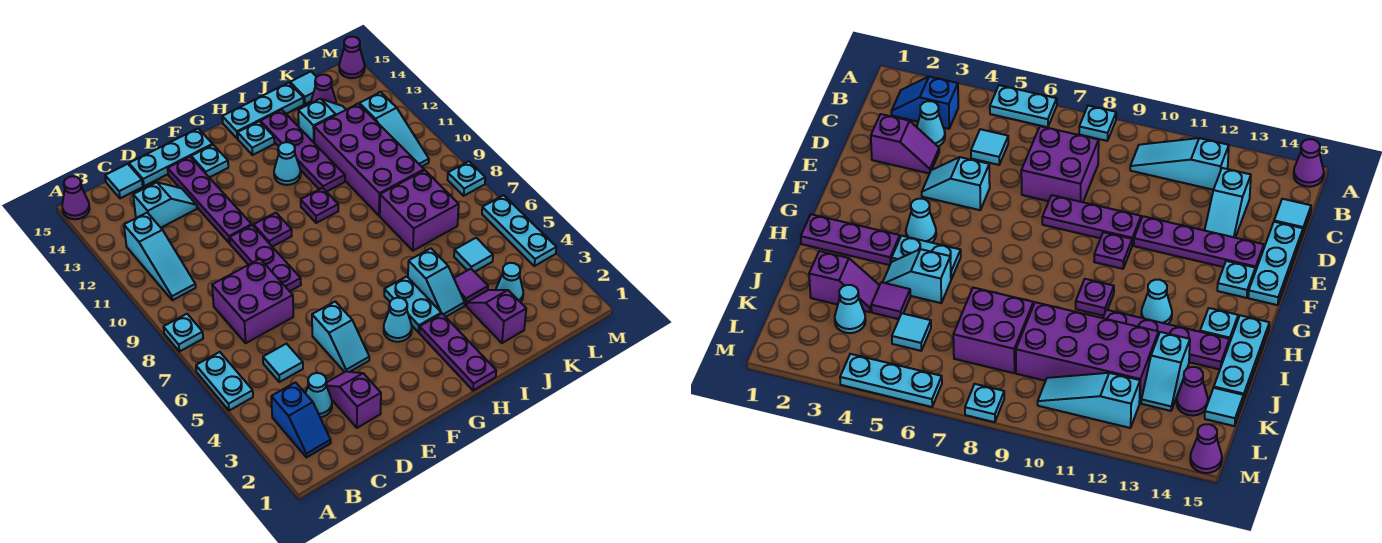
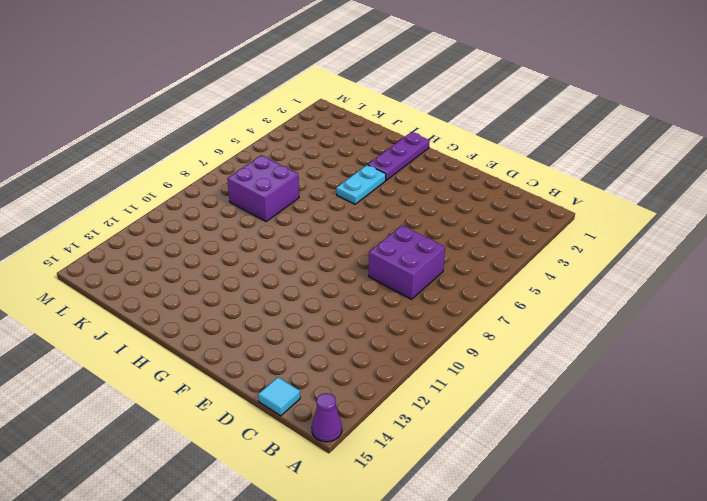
none -> cyan plate A5:A6 level 1
none -> cyan plate A8 level 1
none -> blue slope B2:B3 level 1 top 3
none -> cyan slope B10:B12 level 1 top 12

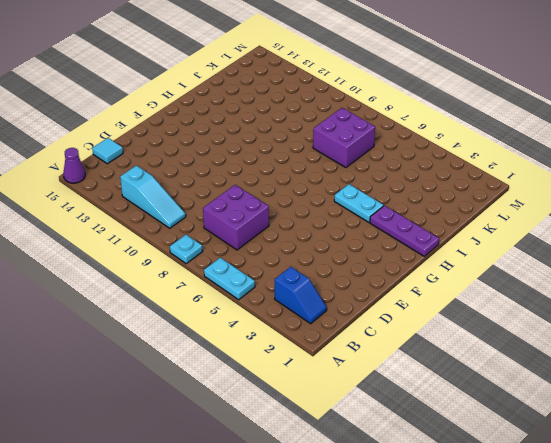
none -> cyan cone C3 level 1
none -> cyan tile C5 level 1
none -> cyan slope C13:D13 level 1 top C
none -> purple slope D2:D3 level 1 top 2

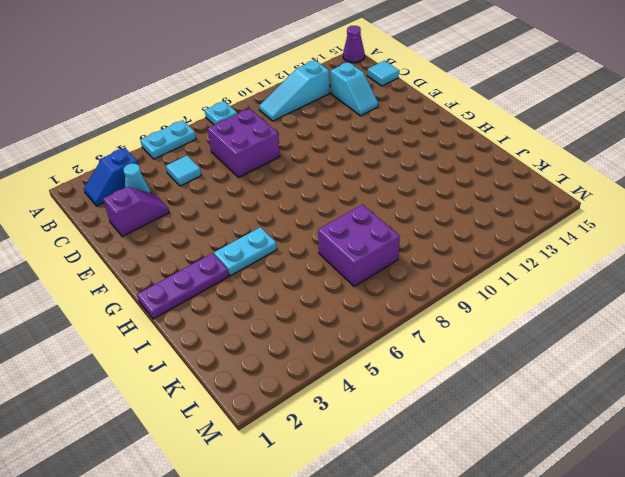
none -> cyan plate D15:F15 level 1
none -> cyan slope E4:E5 level 1 top 5
none -> purple plate E8:E10 level 1
none -> purple plate E11:E14 level 1

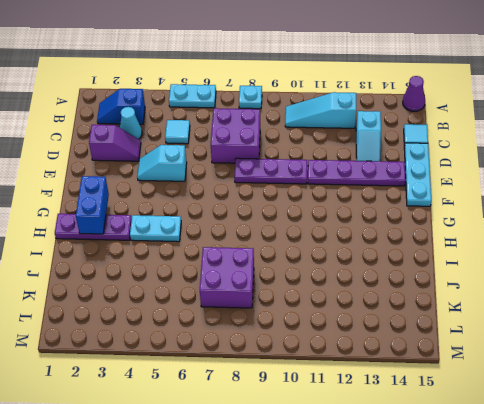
blue brick G2:H2 level 2 -> none
none -> purple plate F10 level 1
none -> cyan plate F14 level 1
none -> cyan cone G4 level 1
none -> purple plate H10 level 1

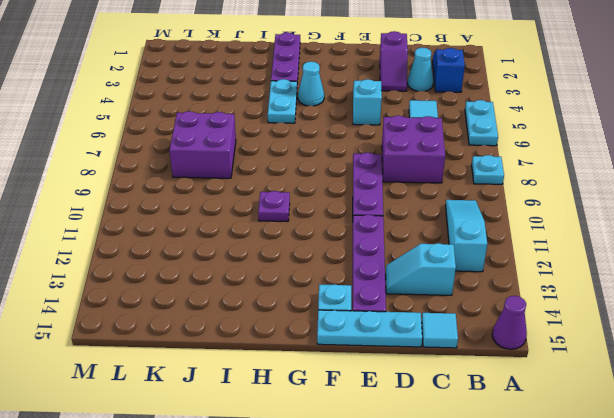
none -> purple plate F10 level 1
none -> cyan cone H12 level 1
none -> cyan plate H14 level 1
none -> cyan plate H15:J15 level 1

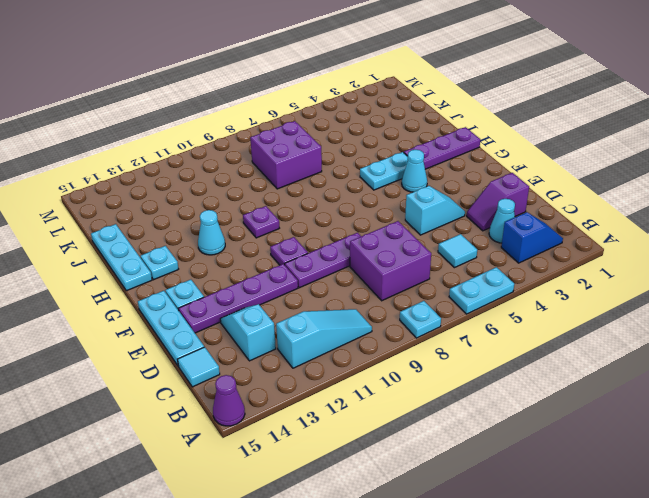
none -> cyan slope I4:I5 level 1 top 5
none -> purple plate I11:I14 level 1
none -> purple slope J2:J3 level 1 top 2
none -> purple tile J4 level 1

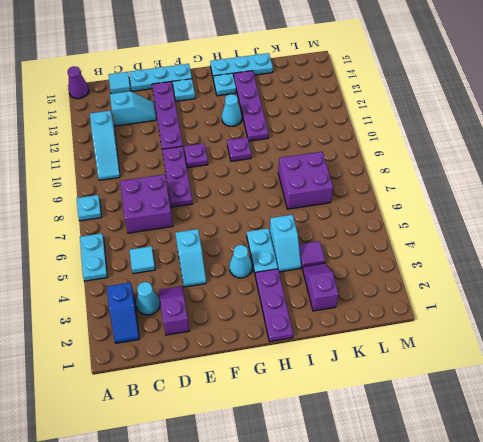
none -> purple brick J9:K12 level 1
none -> cyan slope J13:K13 level 1 top J
none -> cyan cone K3 level 1
none -> cyan tile K5 level 1

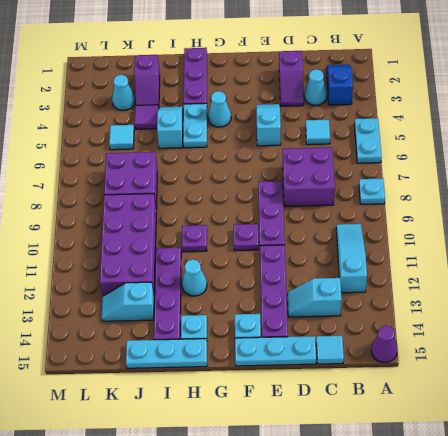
none -> purple cone K14 level 1
none -> cyan tile K15 level 1
none -> cyan slope L10:L12 level 1 top 12
none -> cyan plate M4:M6 level 1

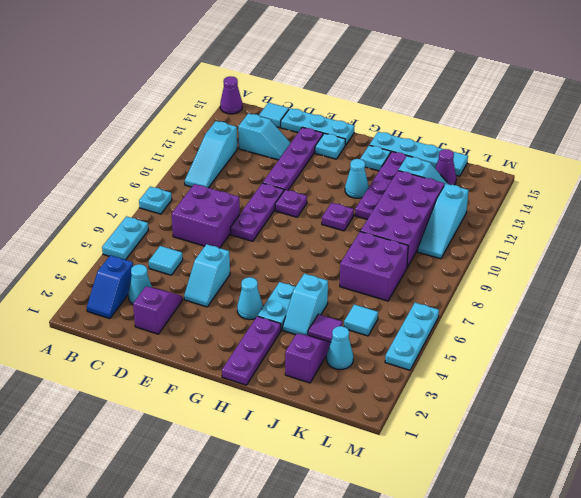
none -> cyan plate M8 level 1
none -> purple cone M15 level 1

